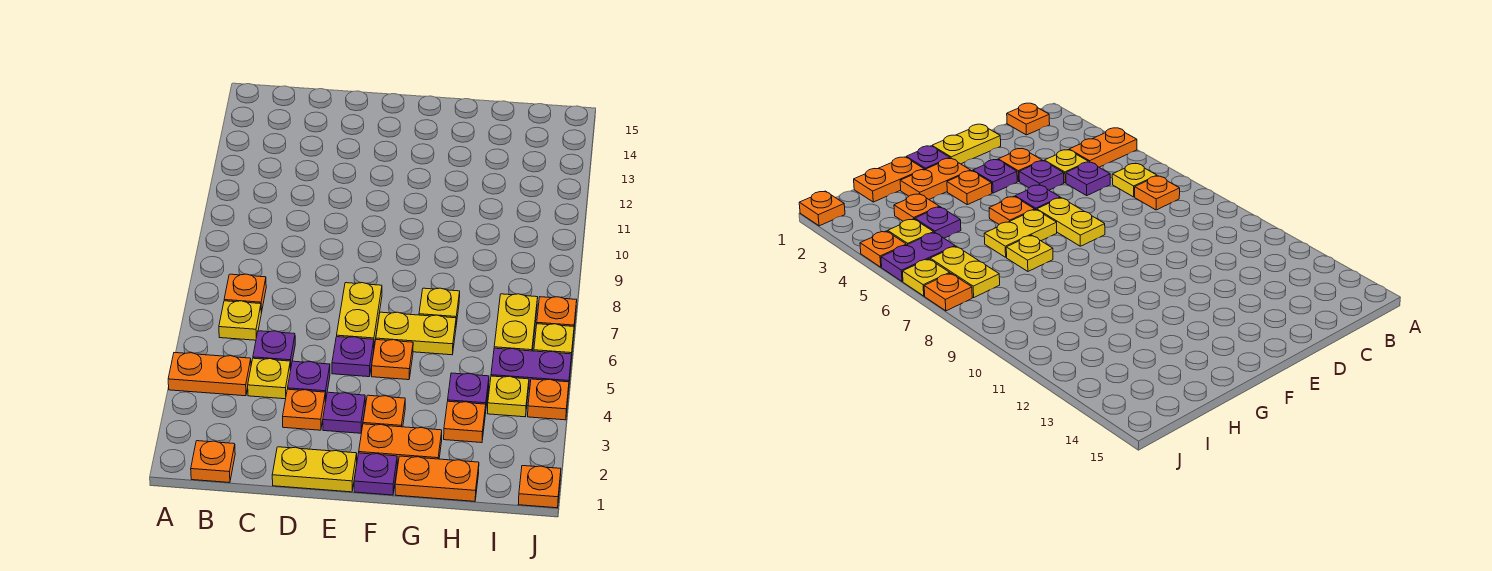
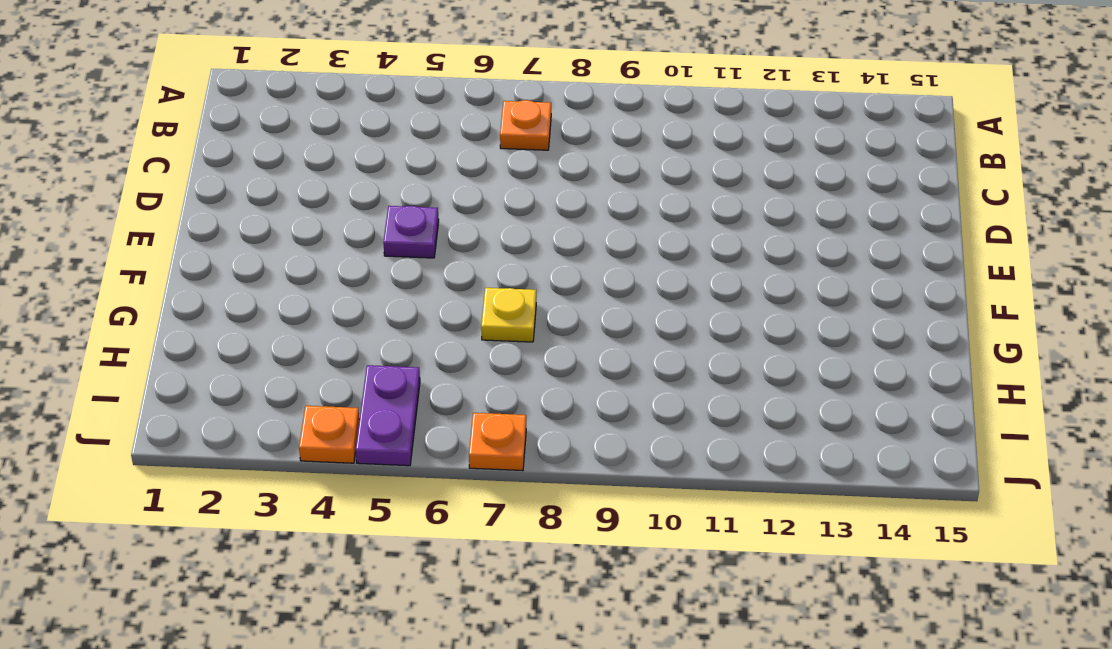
none -> orange plate A4:B4 level 1
none -> orange plate B1 level 1
none -> yellow plate B6 level 1

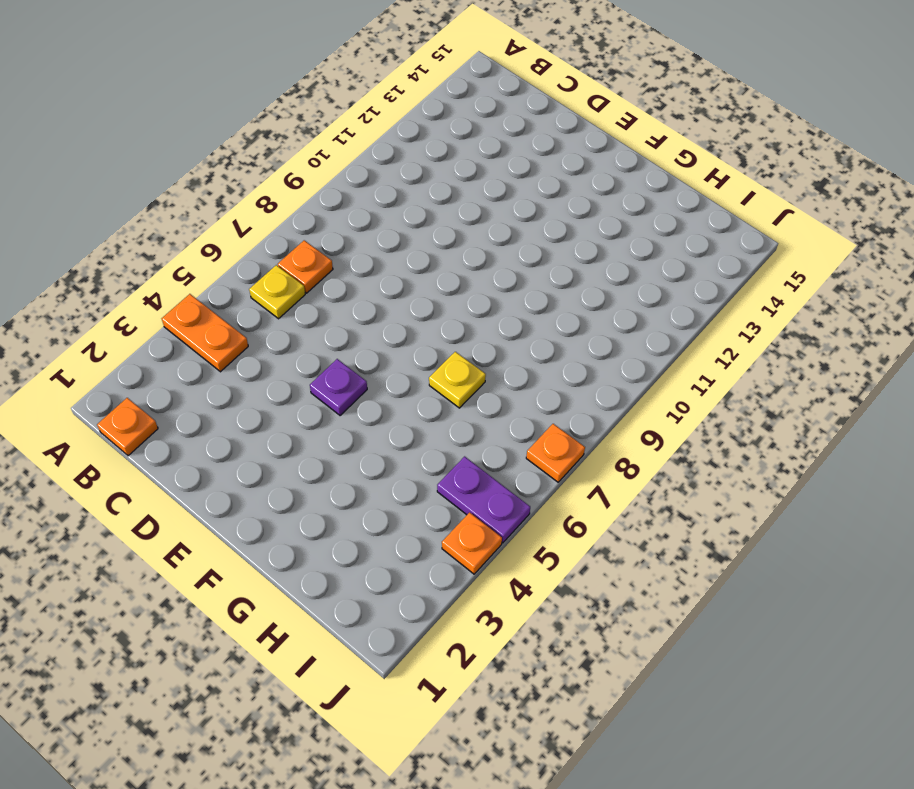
none -> yellow plate C4 level 1
none -> purple plate C5 level 1
none -> yellow plate D1:E1 level 1

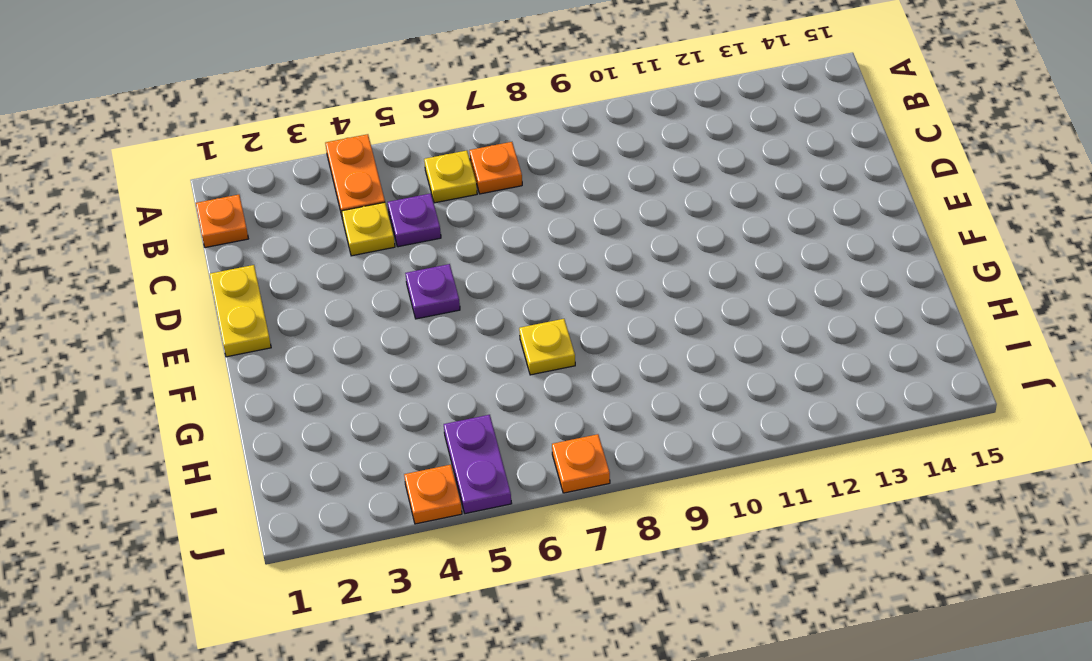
none -> orange plate D3 level 1
none -> purple plate D4 level 1
none -> purple plate E3 level 1

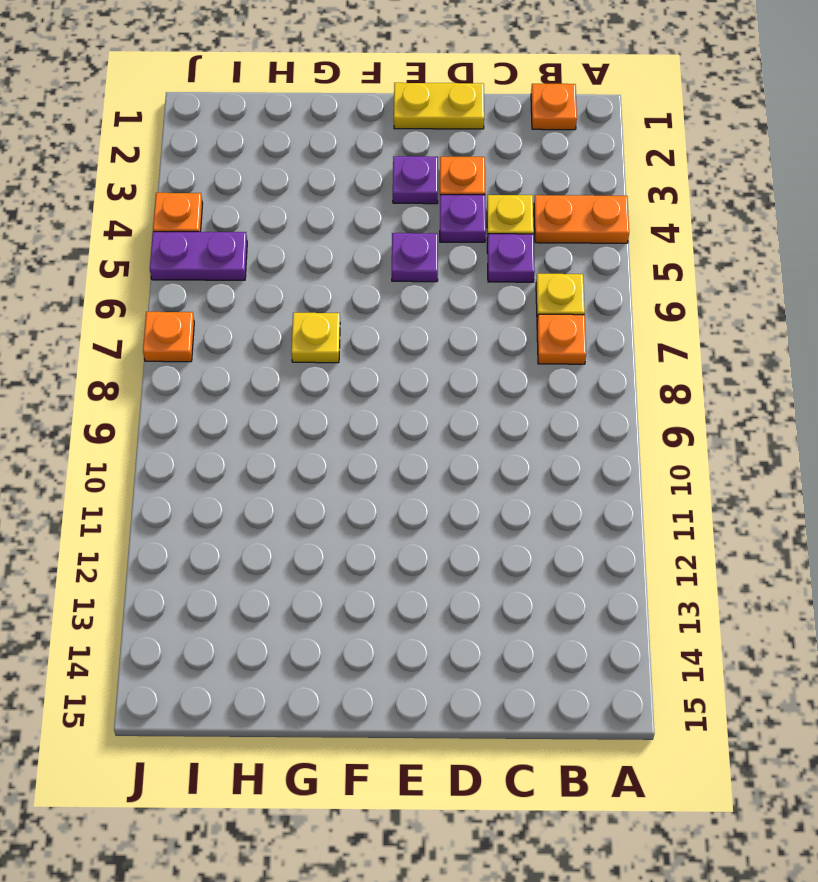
none -> yellow plate E6:E7 level 1
none -> purple plate F1 level 1
none -> orange plate F2:G2 level 1

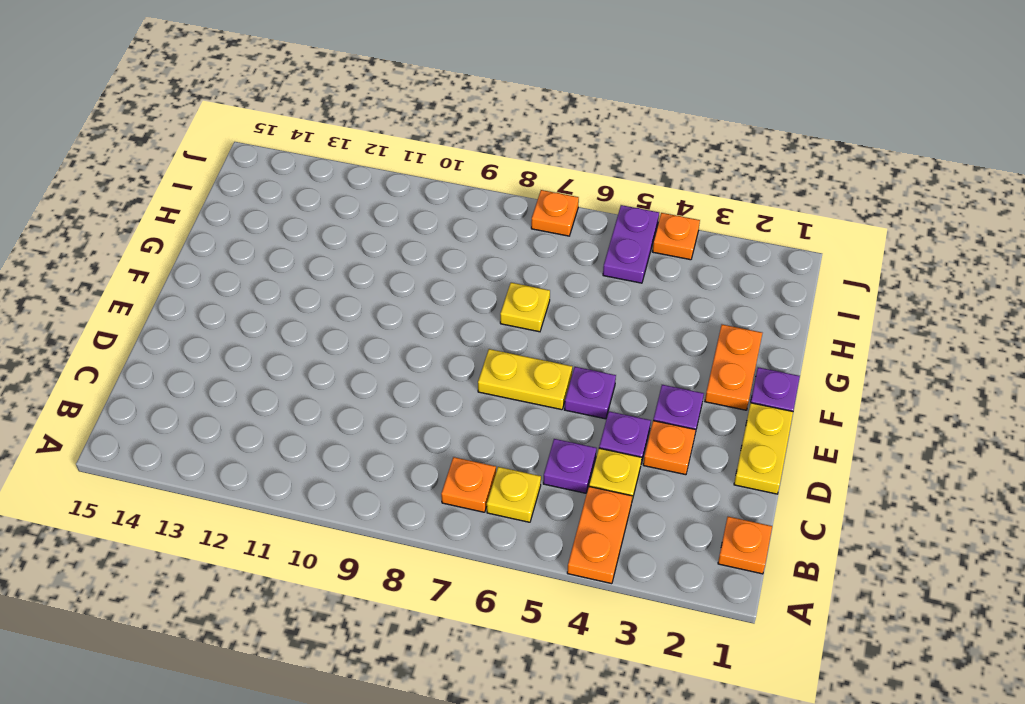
none -> orange plate F3 level 1
none -> orange plate F5 level 1
none -> yellow plate F6:G6 level 1

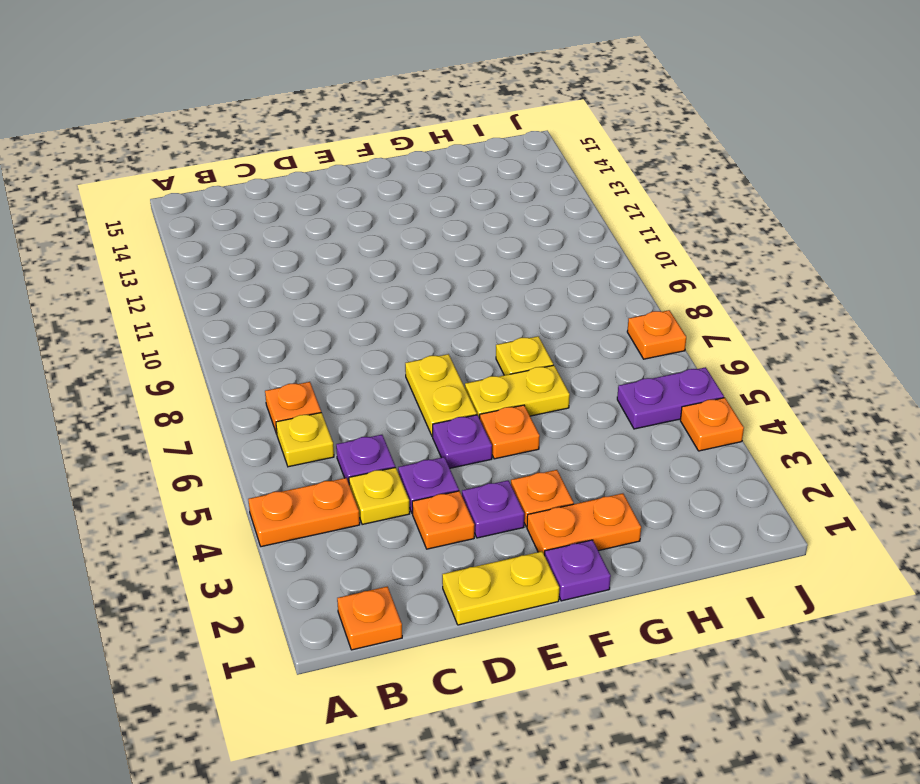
none -> orange plate G1:H1 level 1
none -> orange plate H3 level 1
none -> purple plate H4 level 1

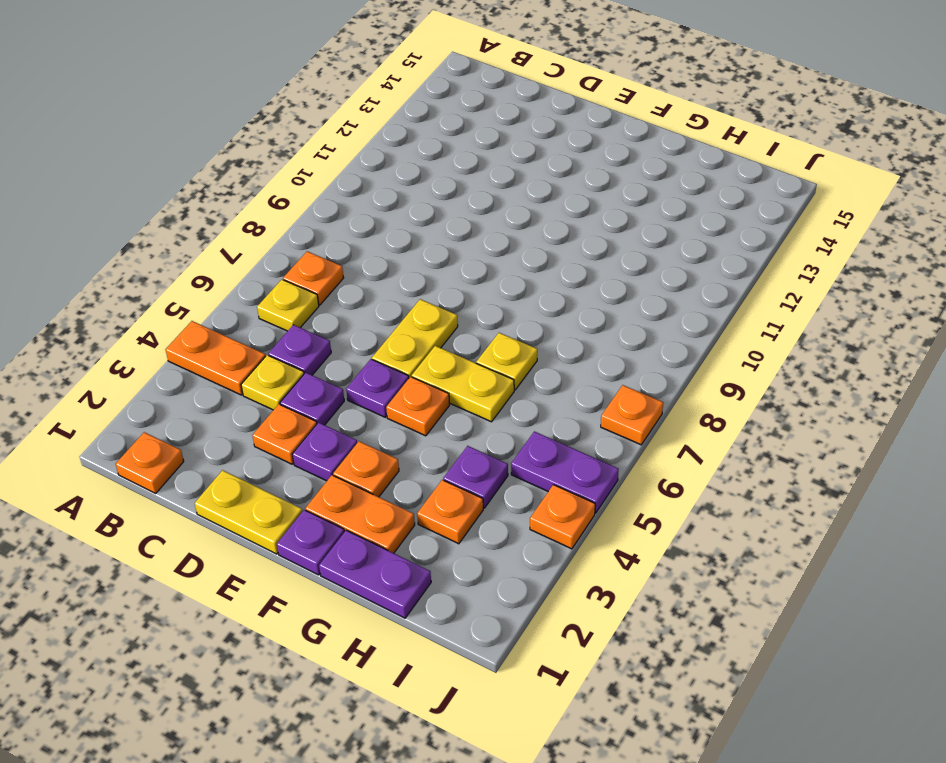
purple plate G1:H1 level 1 -> orange plate G1:H1 level 1
none -> yellow plate I4 level 1
none -> yellow plate I6:I7 level 1
none -> orange plate J1 level 1

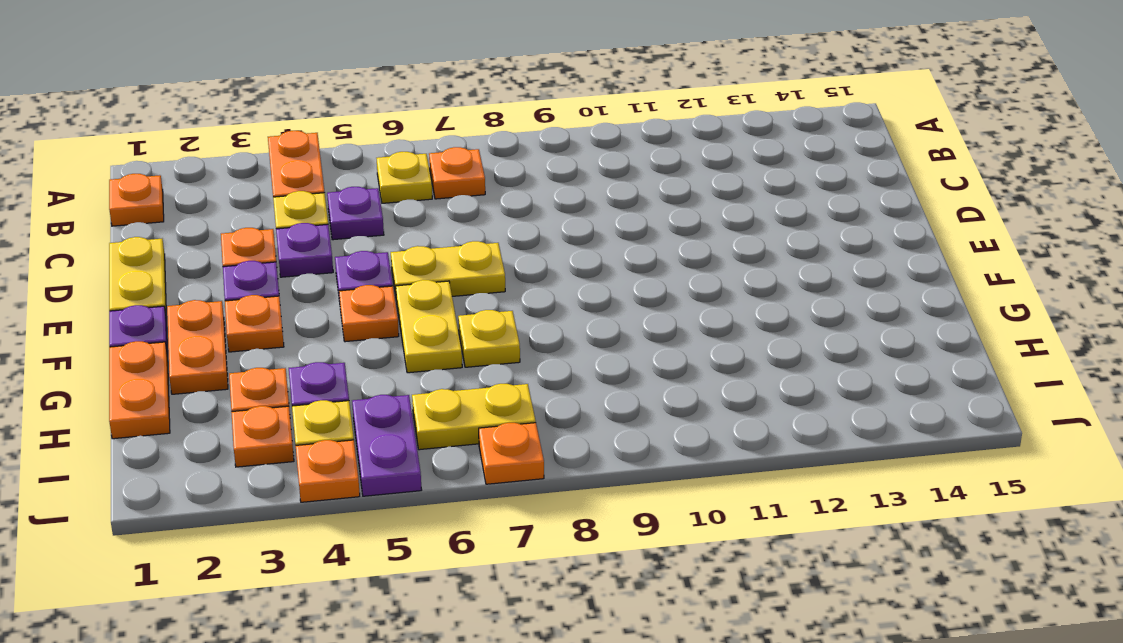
orange plate I3 level 1 -> orange plate J1 level 1
none -> yellow plate J6 level 1

